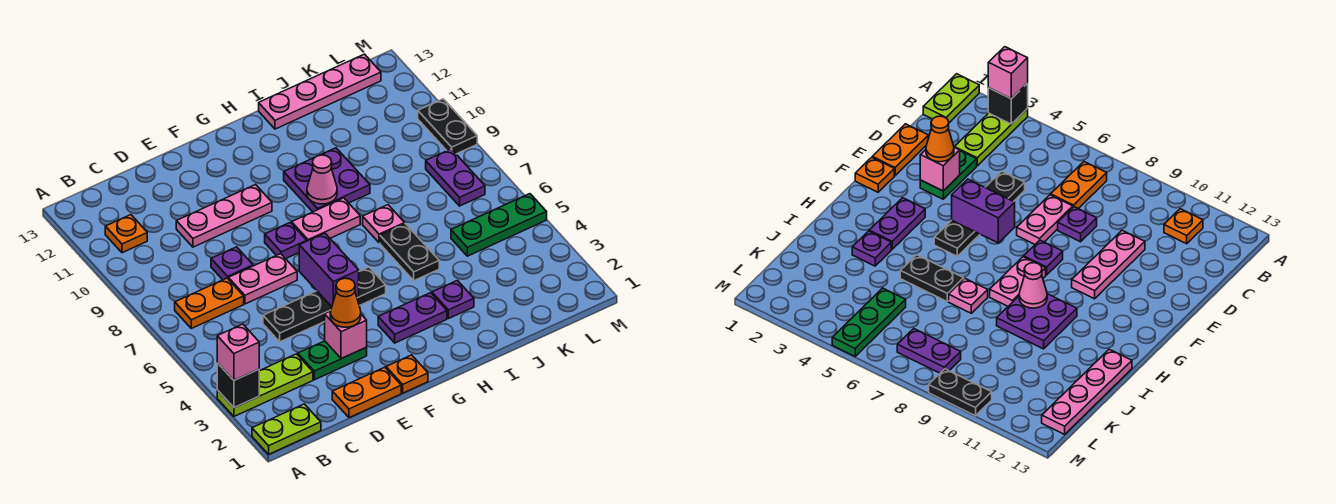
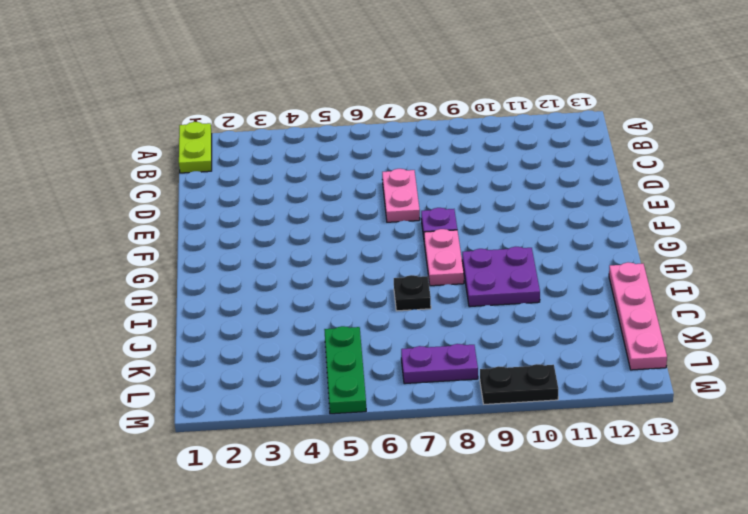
black plate I7 level 1 -> pink plate I7 level 1
none -> lime plate A3:C3 level 1
none -> orange plate B7:C7 level 1
none -> orange plate B11 level 1

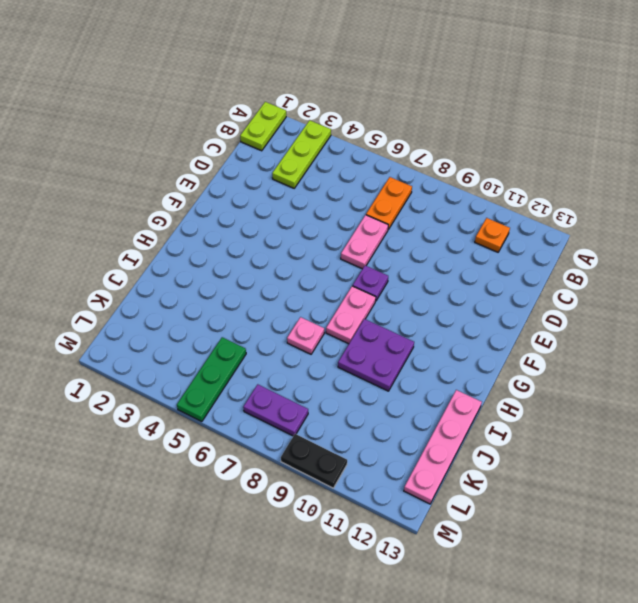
none -> orange plate D1:E1 level 1
none -> green plate D3:E3 level 1
none -> black plate D5:G5 level 1

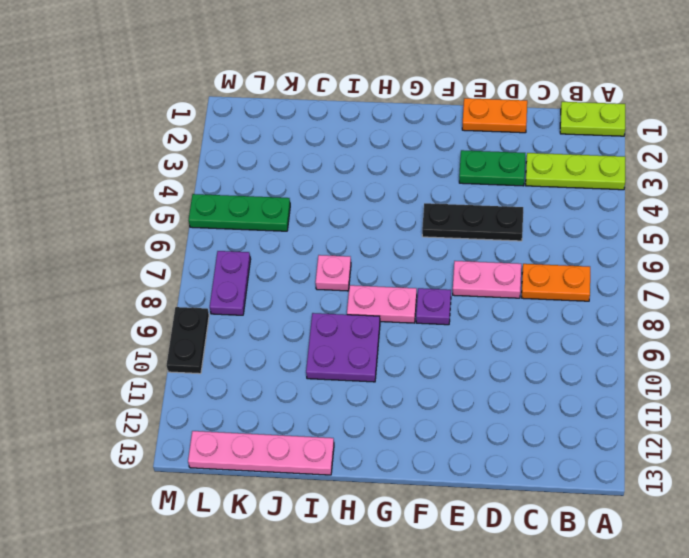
black plate D5:F5 level 1 -> black plate D5:G5 level 1
none -> orange plate B11 level 1
none -> purple plate D8 level 1
none -> pink plate D10:F10 level 1

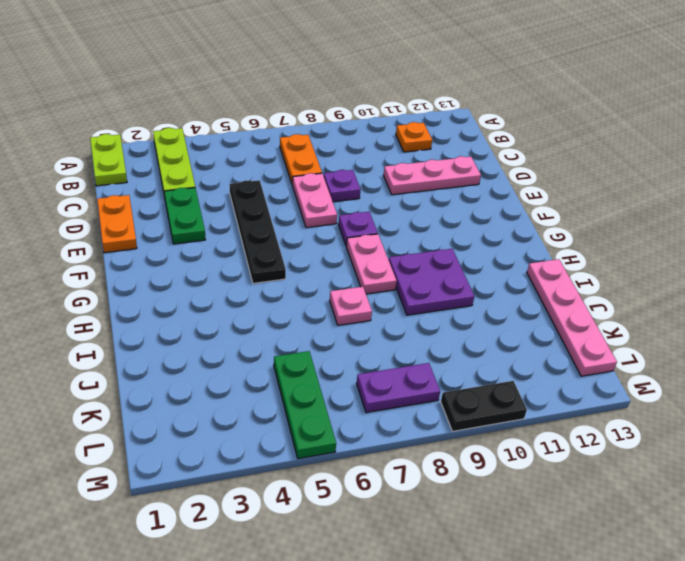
pink plate D10:D12 level 1 -> pink plate D10:F10 level 1
none -> orange plate F1 level 1
none -> purple plate G3:H3 level 1
none -> purple plate I3 level 1

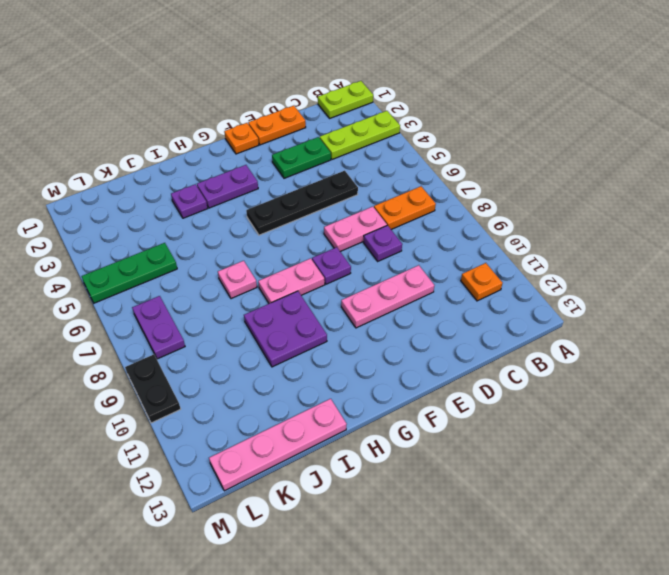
none -> black plate I5:I6 level 1
none -> black brick A3 level 2
none -> pink brick E3 level 2

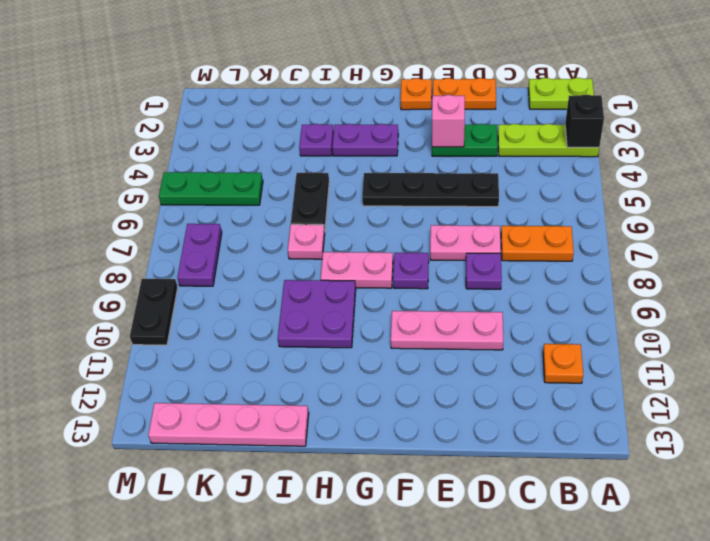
none -> purple brick F5:F6 level 2
none -> pink cone H9 level 2
none -> pink brick A3 level 3

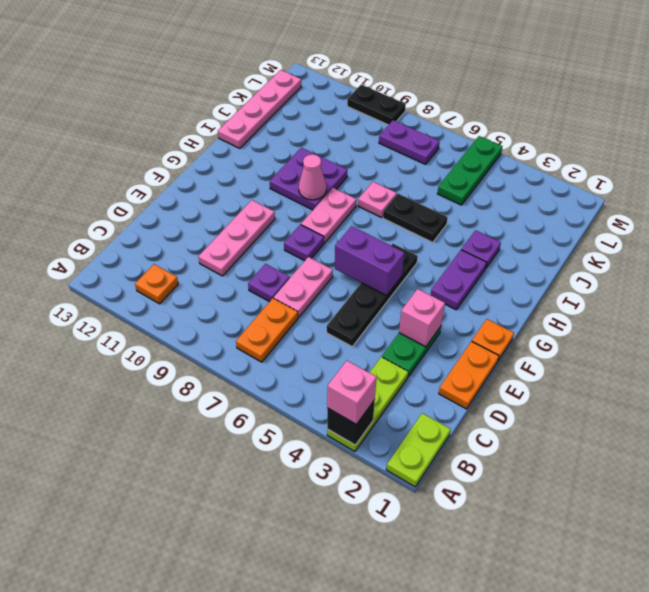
none -> orange cone E3 level 3

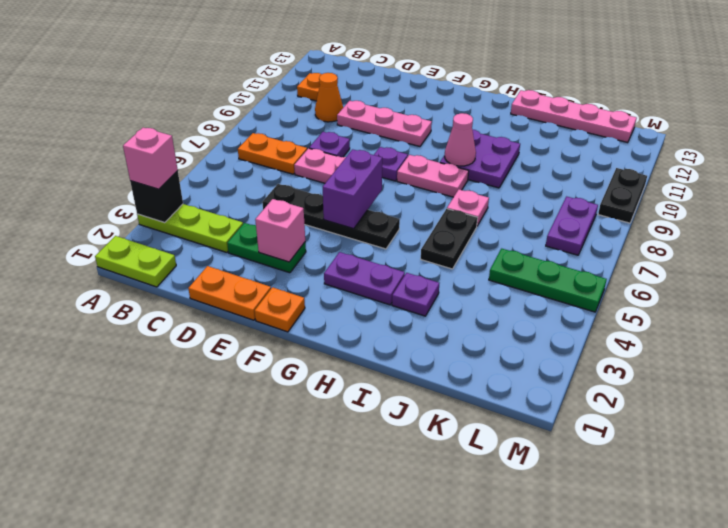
orange cone C10 level 1 -> orange cone E3 level 3

